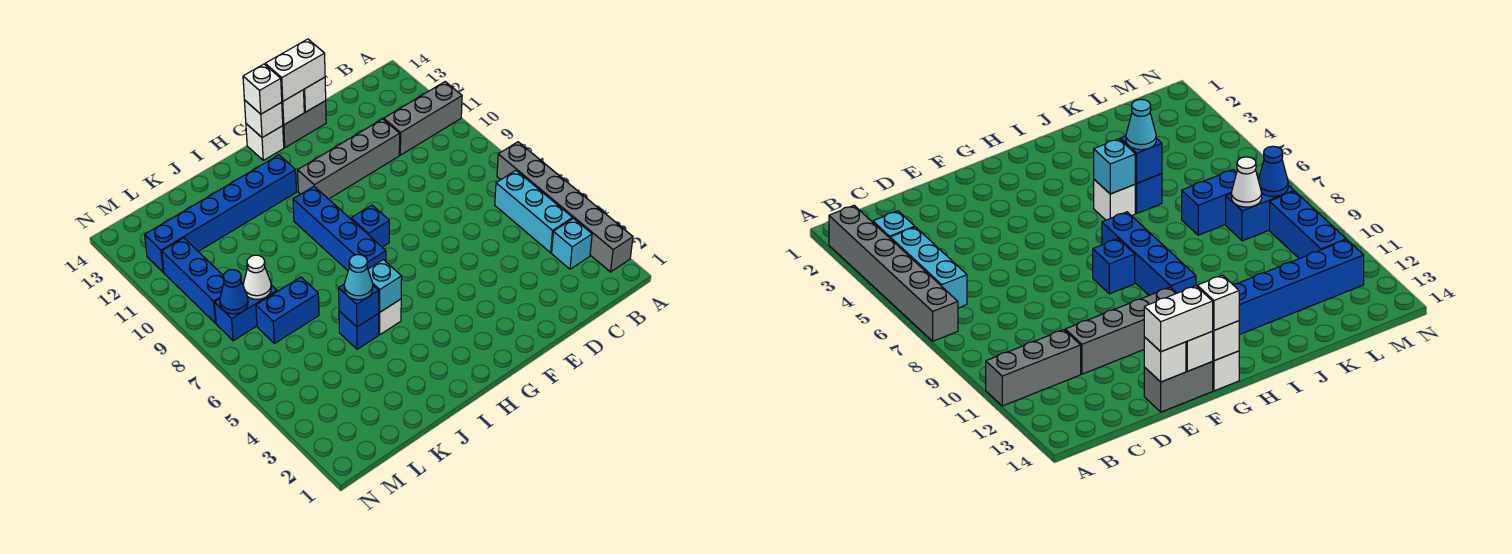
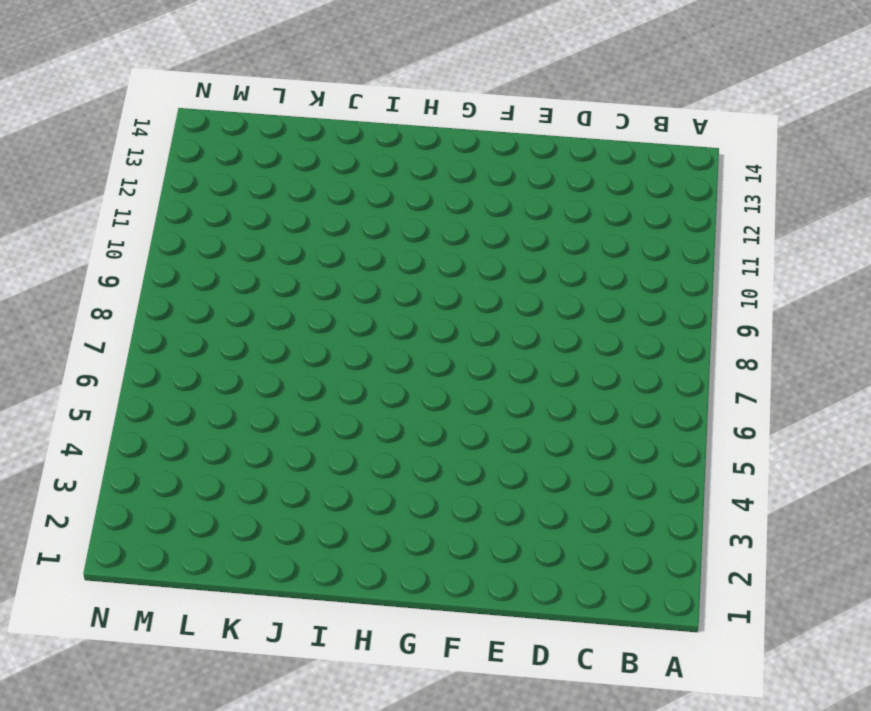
none -> grey brick A2:A7 level 1
none -> grey brick A11:C11 level 1
none -> cyan brick B3 level 1

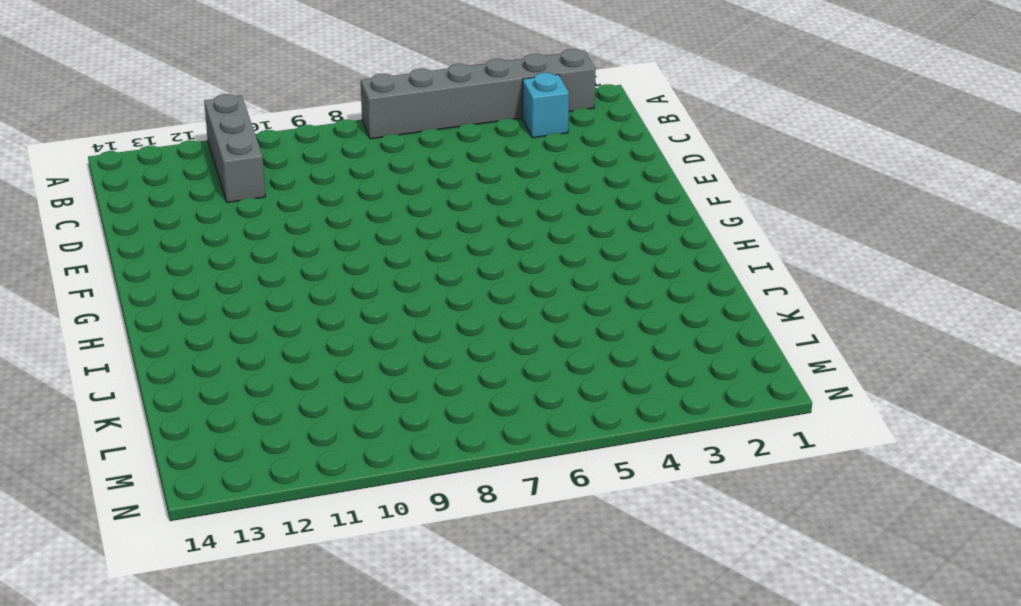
none -> cyan brick B4:B6 level 1
none -> grey brick D11:G11 level 1
none -> grey brick E14:F14 level 1

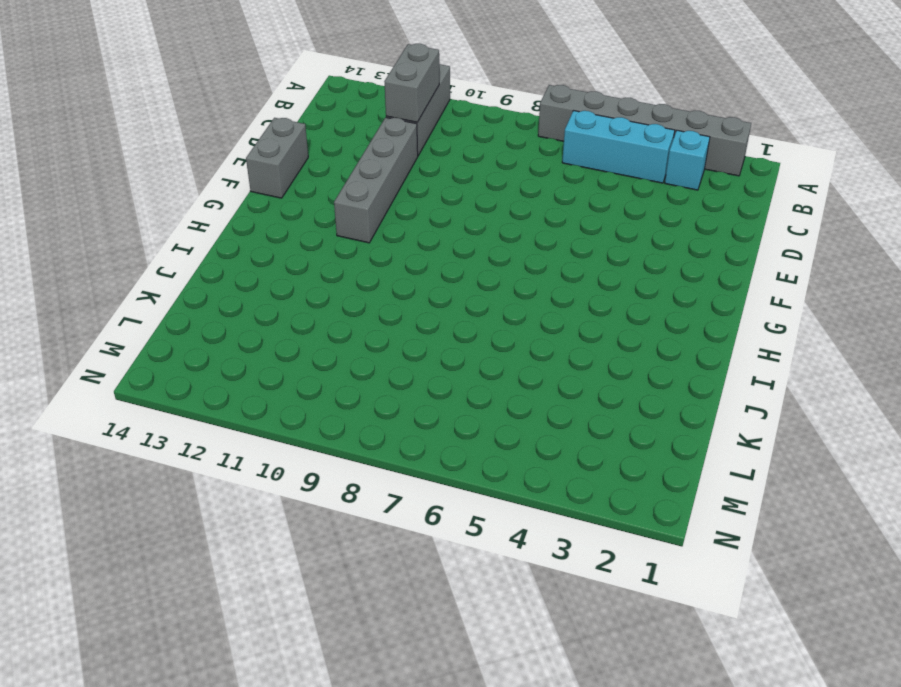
grey brick B11:C11 level 2 -> none
none -> blue brick G8 level 1
none -> white brick G14 level 1
none -> blue brick H7:H10 level 1

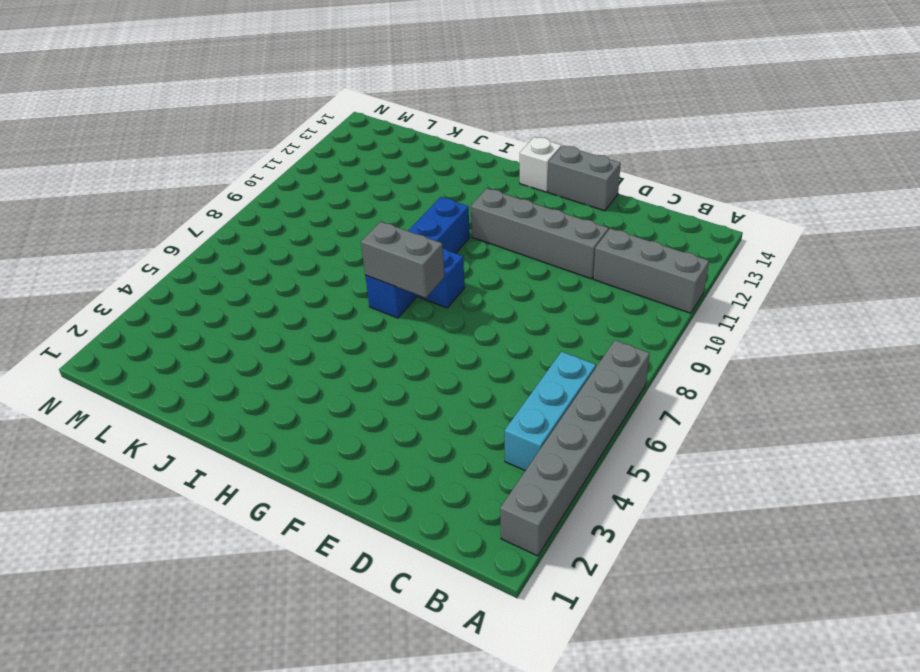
grey brick G7:H7 level 2 -> none
none -> cyan brick B3 level 1
none -> blue brick H12:M12 level 1
none -> white brick I5 level 1

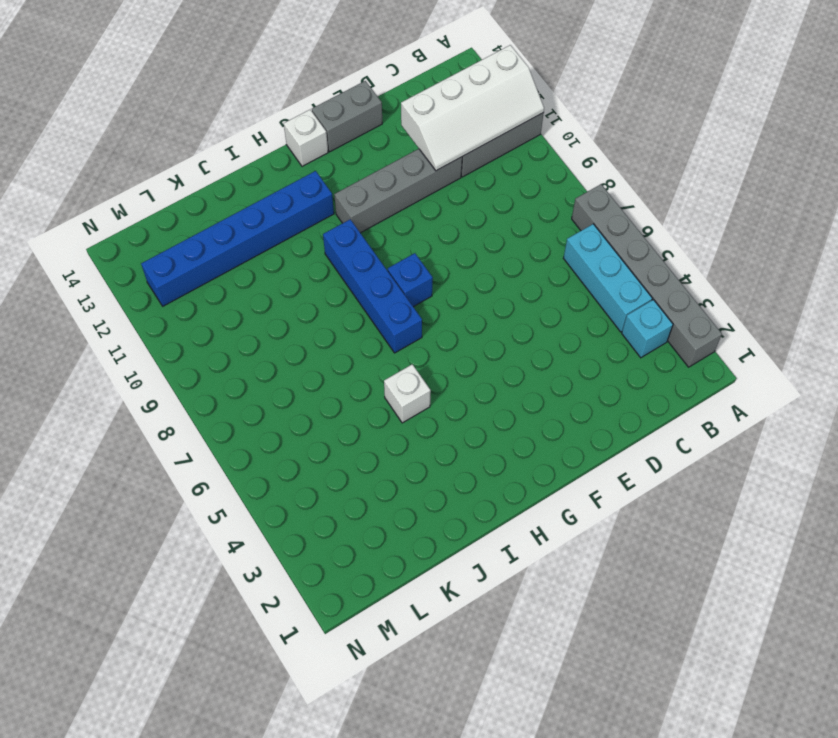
white slope A11:D12 level 2 top 12 -> none
none -> blue brick J5 level 1
none -> blue brick K7:L7 level 1
none -> blue brick L8:M8 level 1

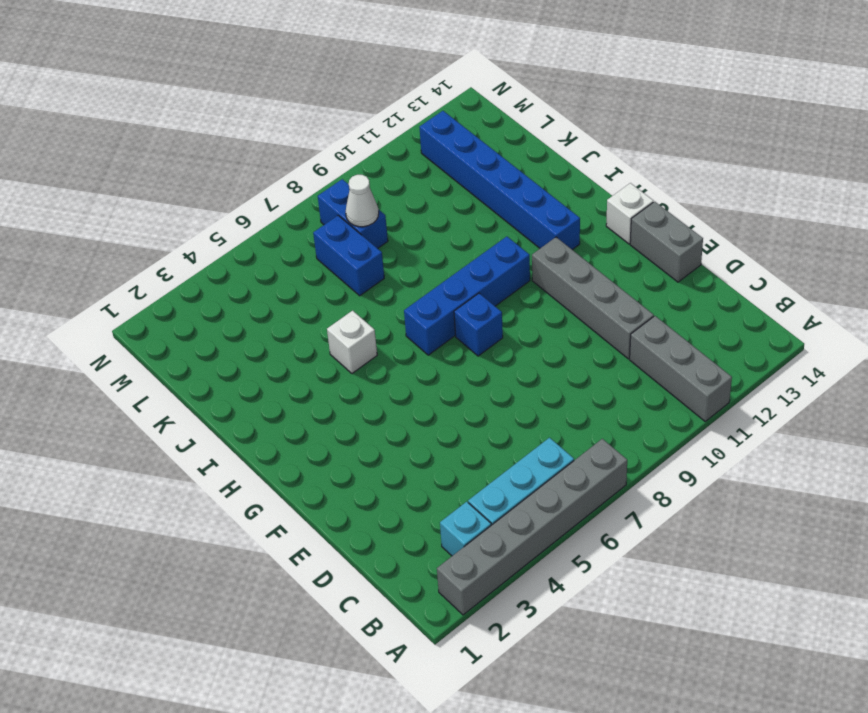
none -> blue brick J5 level 1
none -> blue brick M9:M11 level 1
none -> white brick E14 level 2

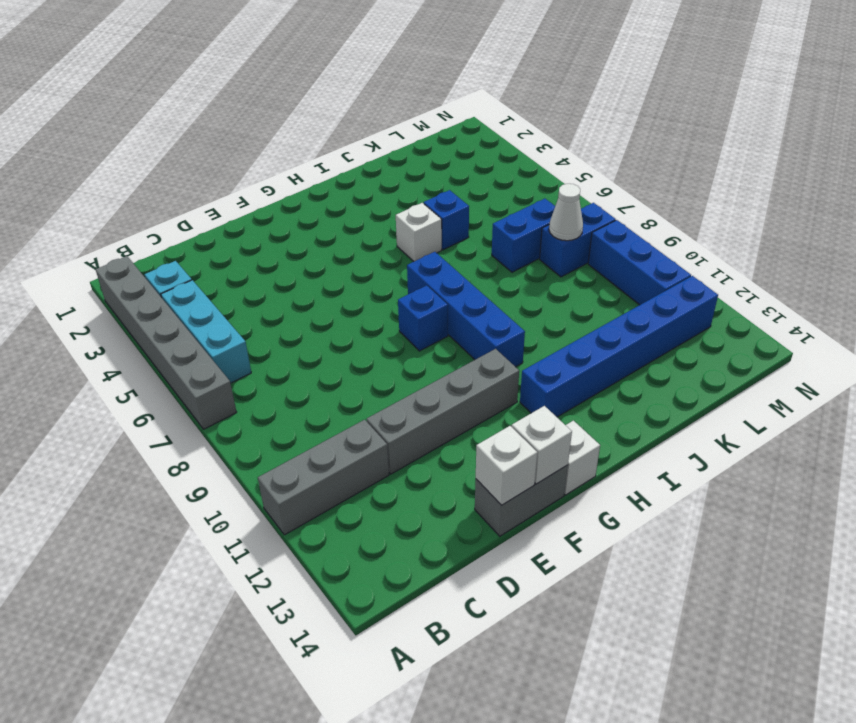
none -> white brick G14 level 2
none -> cyan brick I5 level 2
none -> blue brick J5 level 2

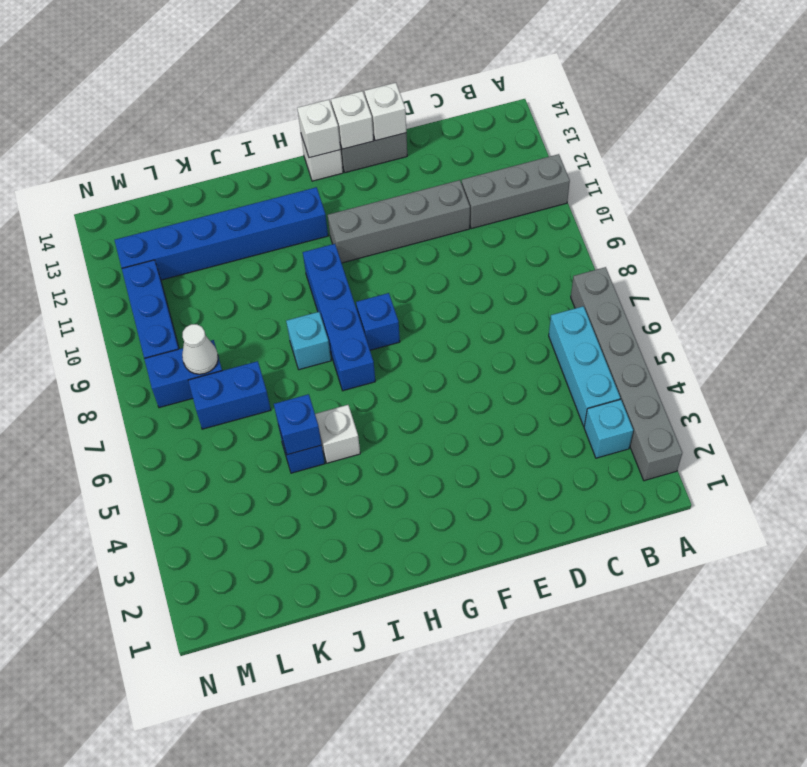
cyan brick I8 level 1 -> cyan brick I5 level 2
none -> blue cone M8 level 2
none -> white brick E14:F14 level 3
none -> white brick G14 level 3

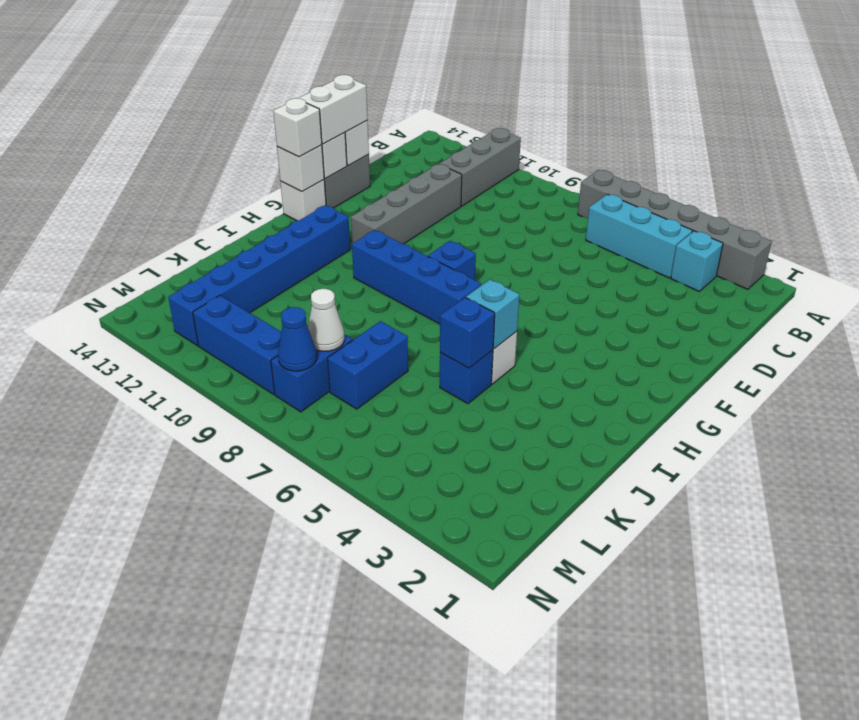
none -> cyan cone J5 level 3

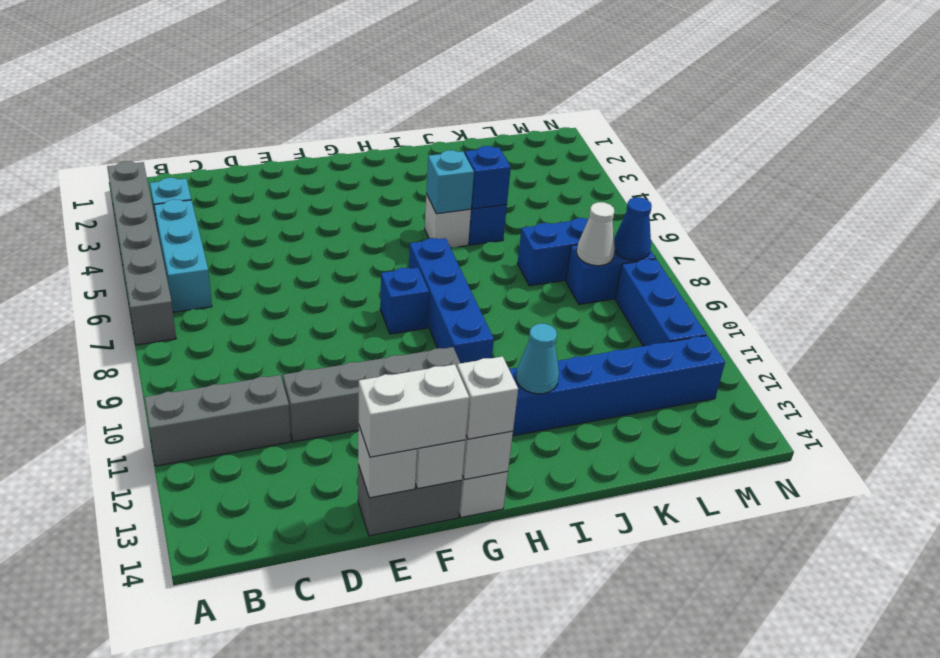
cyan cone I12 level 2 -> cyan cone J5 level 3

